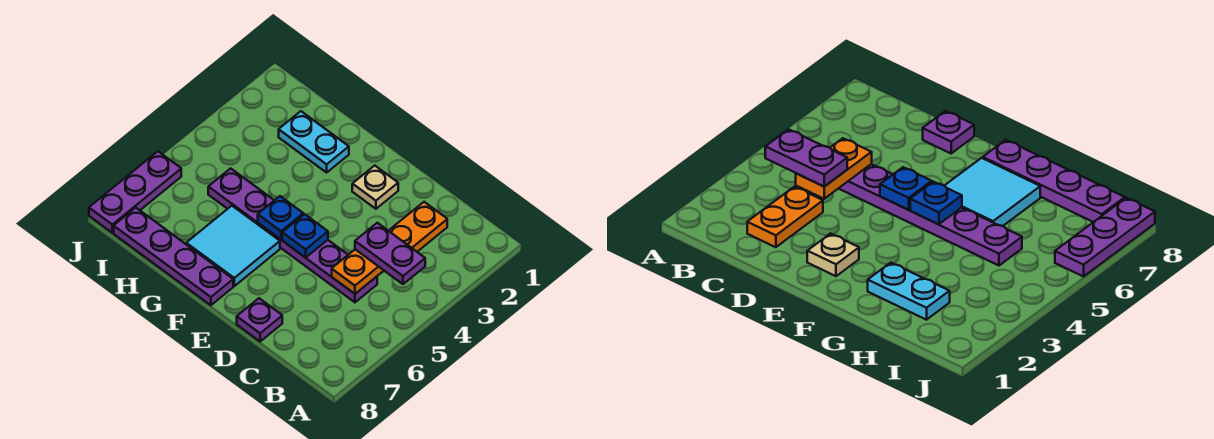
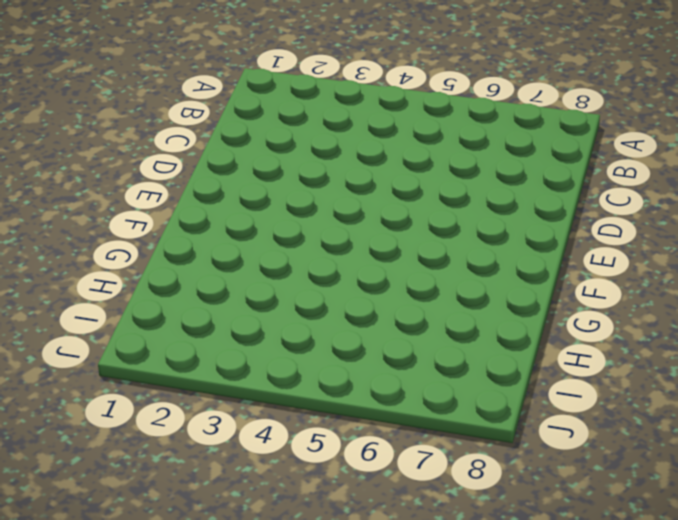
none -> orange plate C2:C3 level 1
none -> purple plate C5:H5 level 1
none -> purple plate D8 level 1

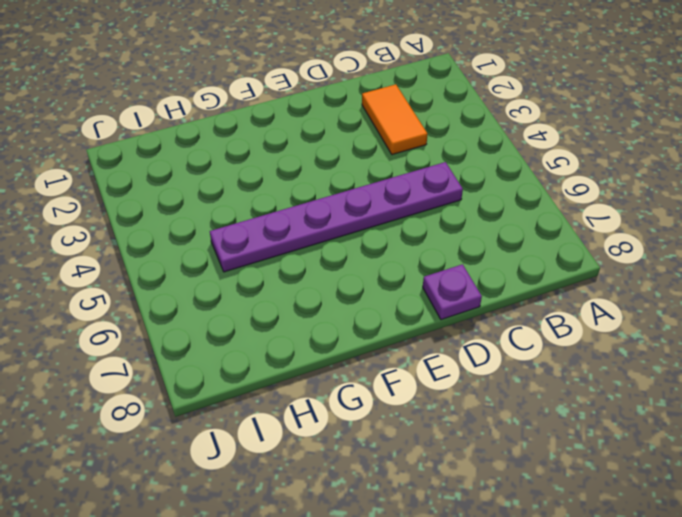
orange tile C2:C3 level 1 -> orange plate C2:C3 level 1
none -> tan plate E2 level 1
none -> cyan tile F6:G7 level 1
none -> purple plate F8:I8 level 1

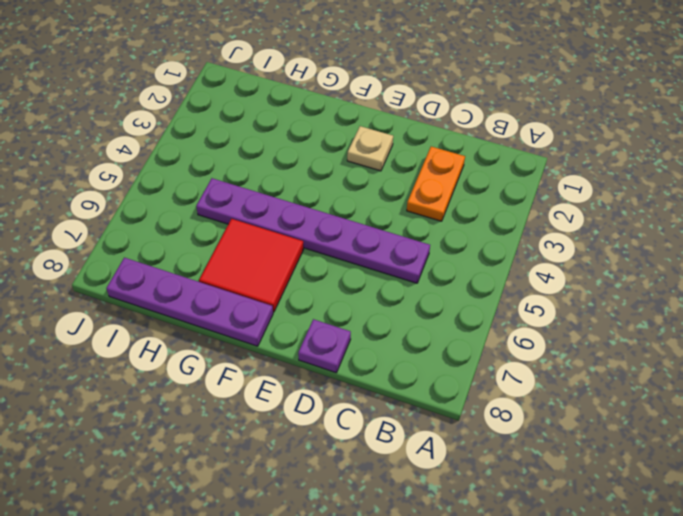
red tile F6:G7 level 1 -> cyan tile F6:G7 level 1
none -> cyan plate G2:H2 level 1
none -> purple plate J6:J8 level 1
none -> orange plate C4:C5 level 2

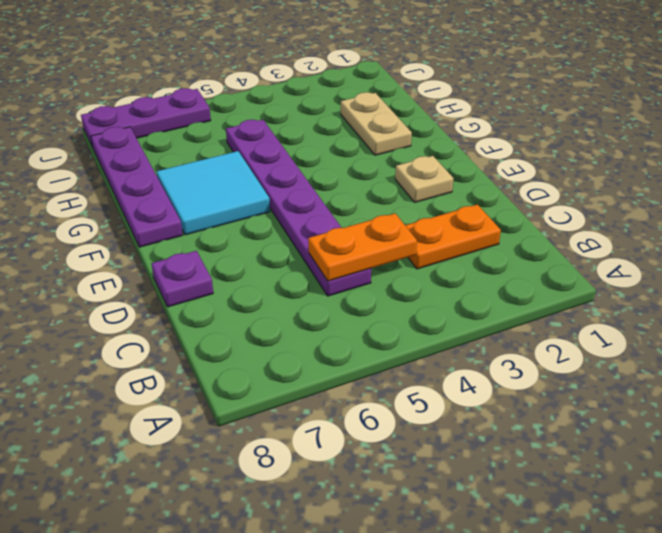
tan plate G2:H2 level 1 -> cyan plate G2:H2 level 1
none -> blue plate E5 level 2
none -> blue plate F5 level 2
none -> purple plate B4:C4 level 3

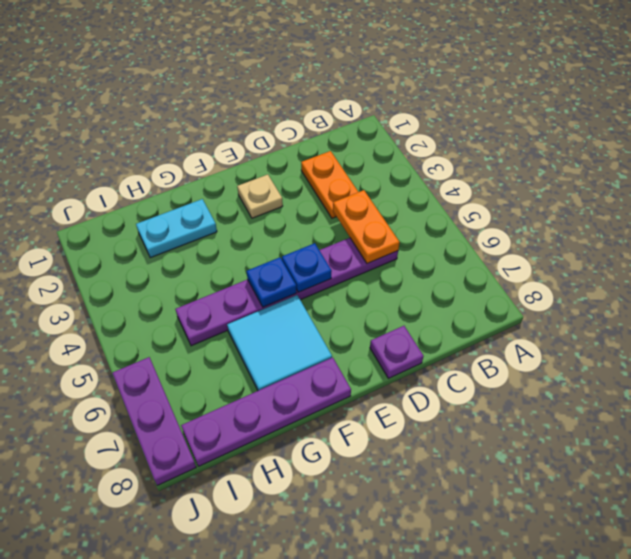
none -> purple plate B4:C4 level 3

